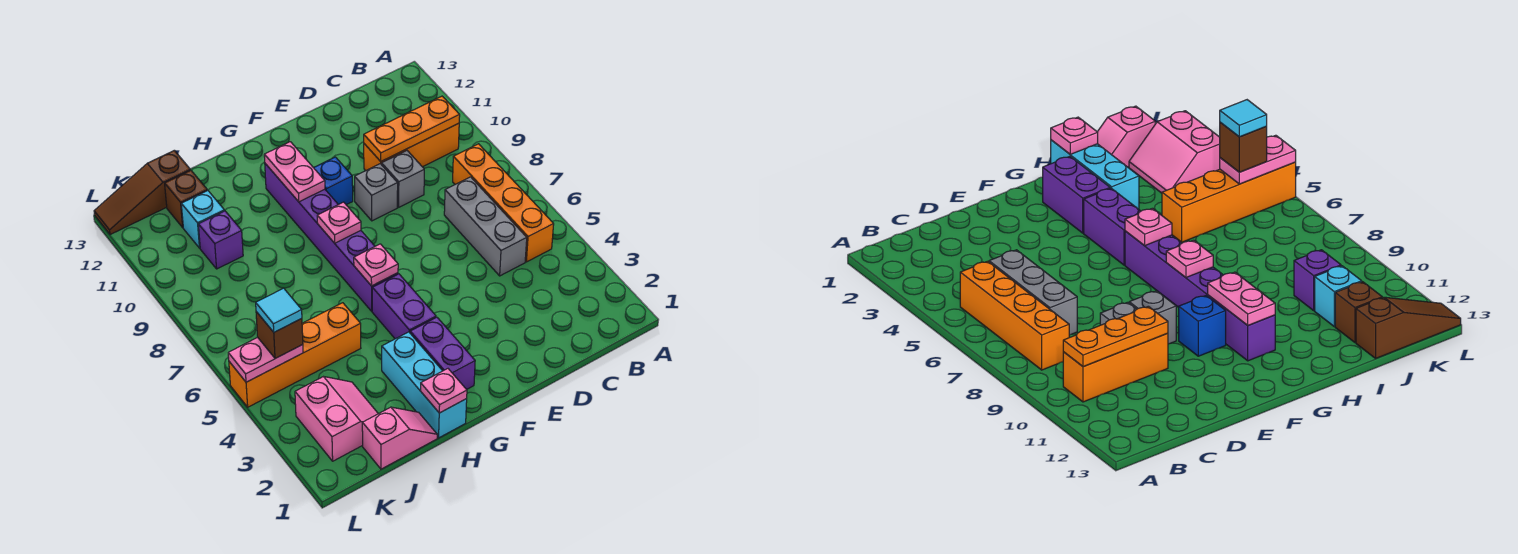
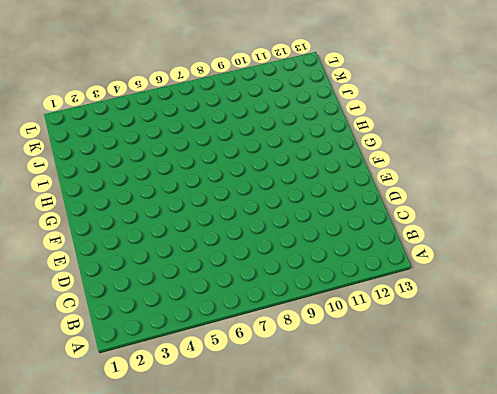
none -> orange brick B5:B8 level 1
none -> orange brick B10:D10 level 1
none -> grey brick C5:C7 level 1

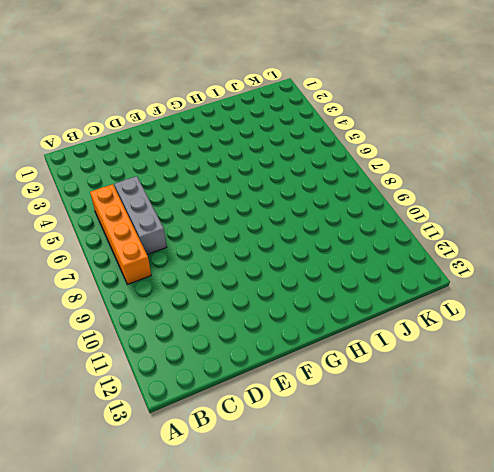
none -> orange brick B10:D10 level 1
none -> grey brick D9 level 1
none -> grey brick E9 level 1

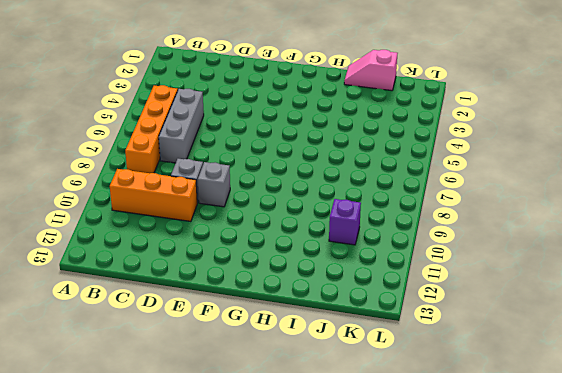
none -> blue brick F10 level 1
none -> purple brick G2:G3 level 1
none -> purple brick G4:G5 level 1

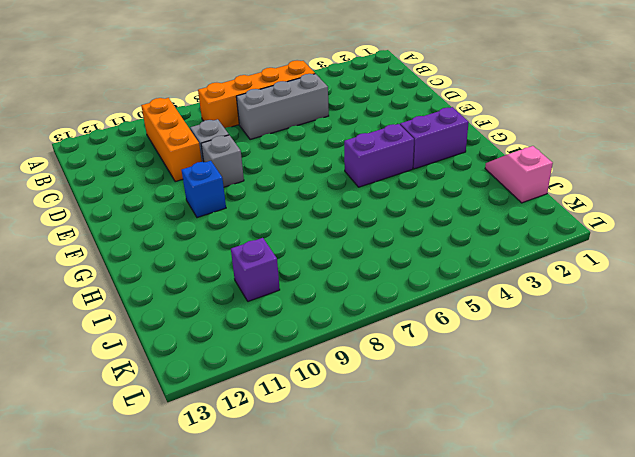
none -> purple brick G6:G11 level 1
none -> cyan brick H1:H3 level 1
none -> orange brick I5:L5 level 1

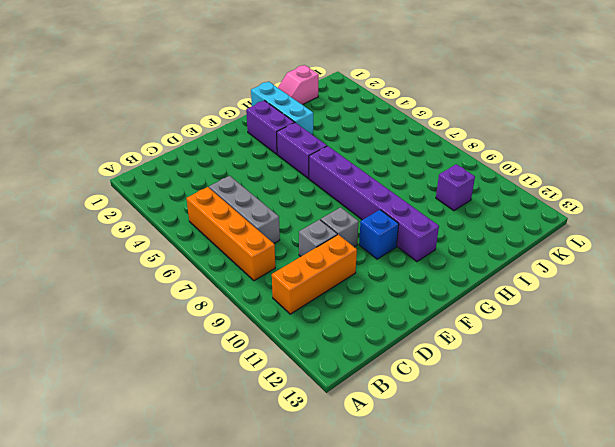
none -> orange brick I5:L5 level 1
none -> pink slope J2:K3 level 1 top K
none -> cyan brick J11 level 1

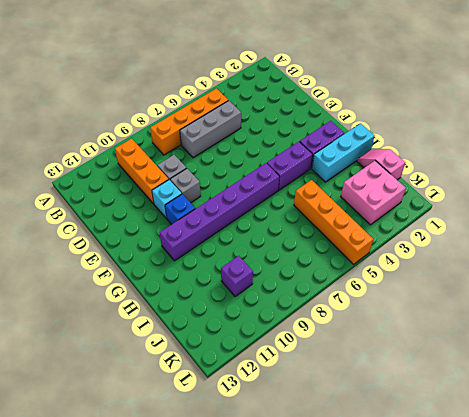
cyan brick E10 level 1 -> cyan brick J11 level 1
pink brick J2:K3 level 1 -> pink slope J2:K3 level 1 top K
none -> brown brick J12 level 1
none -> brown slope J13:L13 level 1 top J
none -> orange plate B10:D10 level 2

